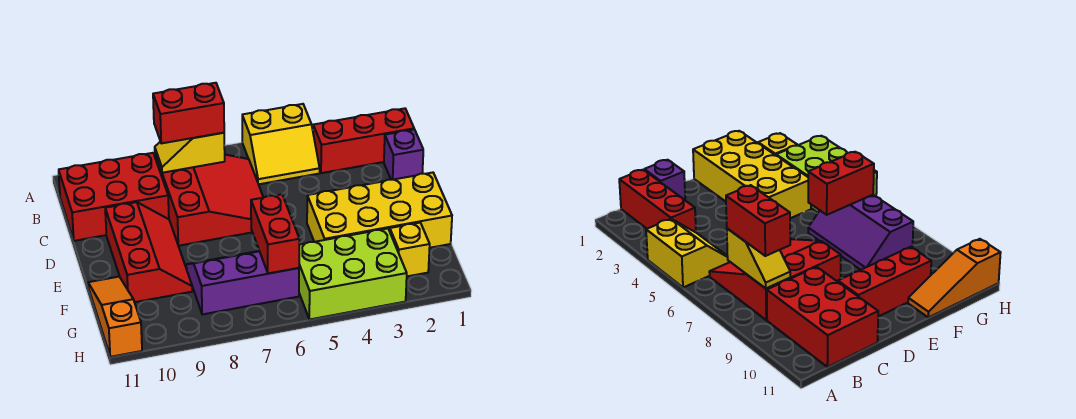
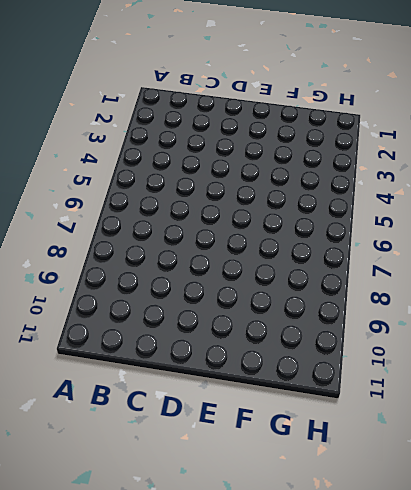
none -> yellow slope A4:B5 level 1 top A
none -> red brick B1:B3 level 1
none -> red slope B6:D8 level 1 top 8

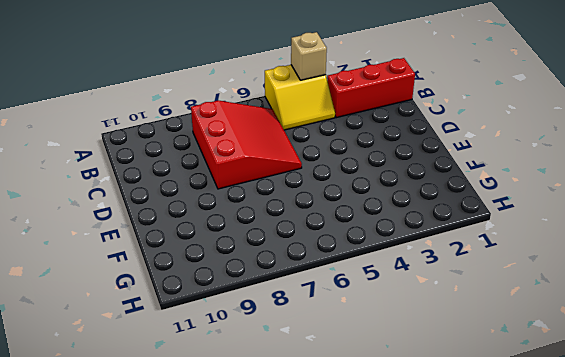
tan brick A4 level 2 -> none
none -> red brick B9:C11 level 1
none -> purple brick C1 level 1
none -> red slope D9:F10 level 1 top 10

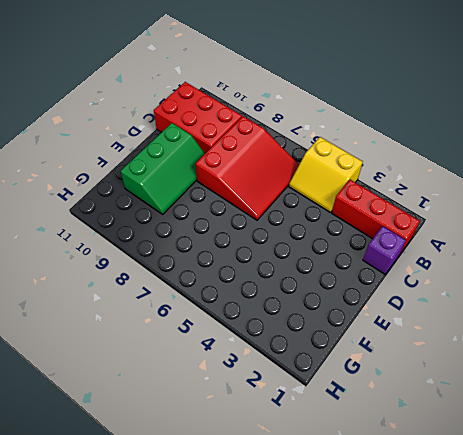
green slope D9:F10 level 1 top 10 -> red slope D9:F10 level 1 top 10
none -> yellow brick E1:F4 level 1
none -> purple slope F6:G8 level 1 top G
none -> orange slope F11:H11 level 1 top H

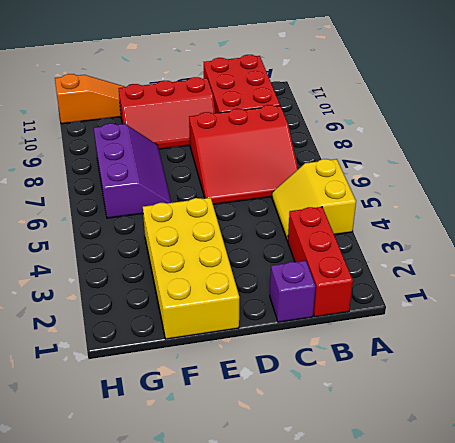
none -> yellow brick G2 level 1
none -> lime brick G3:H5 level 1
none -> yellow slope B7:B8 level 2 top 7

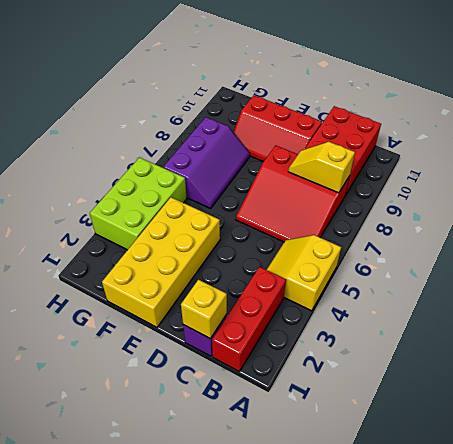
yellow slope B8:C8 level 2 top B -> yellow slope B7:B8 level 2 top 7
yellow brick C1 level 2 -> yellow brick G2 level 1
none -> orange slope F11:H11 level 1 top H
none -> red brick F6:G6 level 2
none -> red brick B7:B8 level 3

